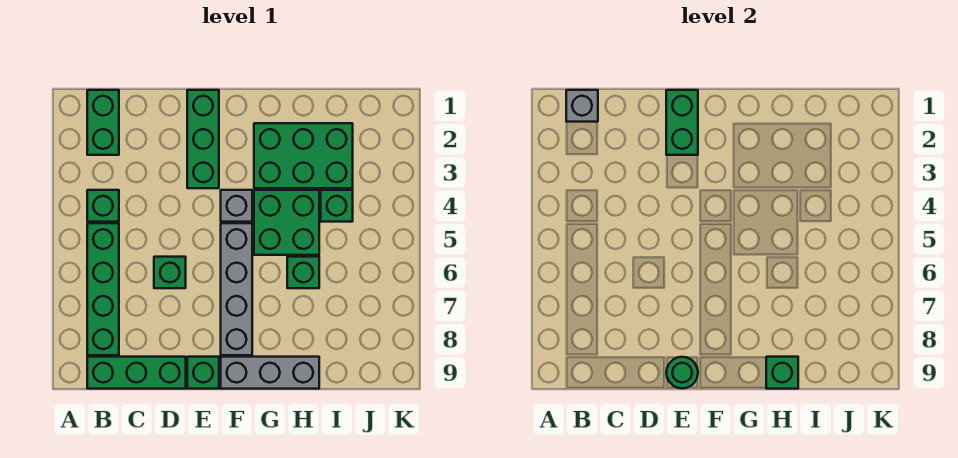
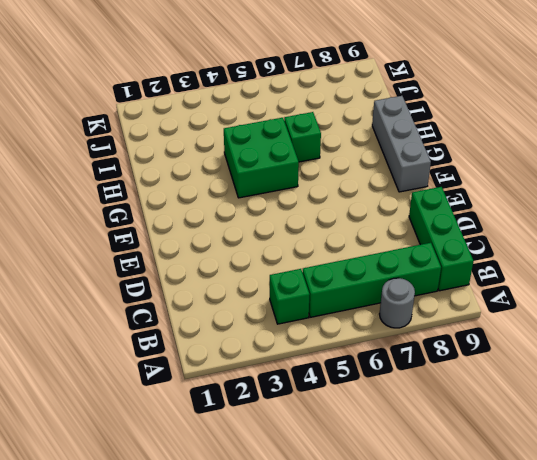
grey round brick A7 level 1 -> none
none -> green brick B1:B2 level 1
none -> green brick D6 level 1
none -> green brick E1:E3 level 1

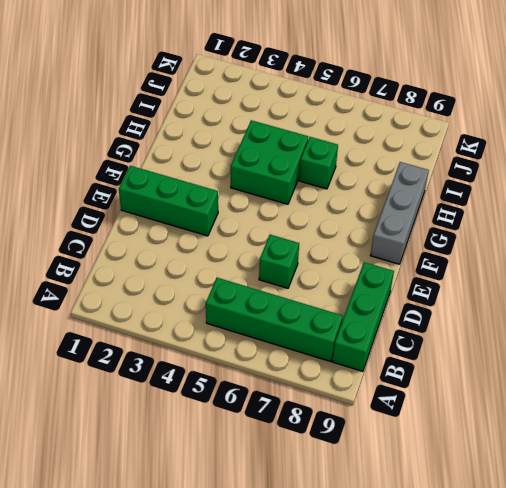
none -> green brick B1:B2 level 1
none -> green brick B4 level 1
none -> green brick E9 level 1

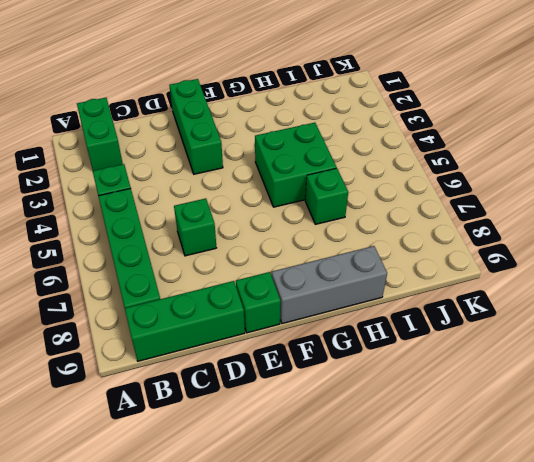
none -> grey brick F4 level 1
none -> grey brick F5:F8 level 1
none -> green brick G2:I3 level 1

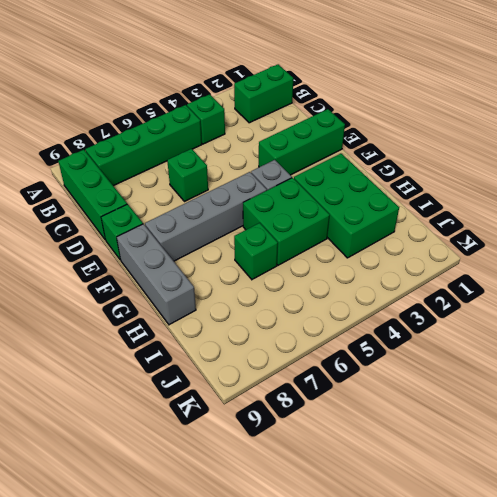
none -> green brick I4 level 1
none -> grey brick B1 level 2
none -> green brick E1:E2 level 2

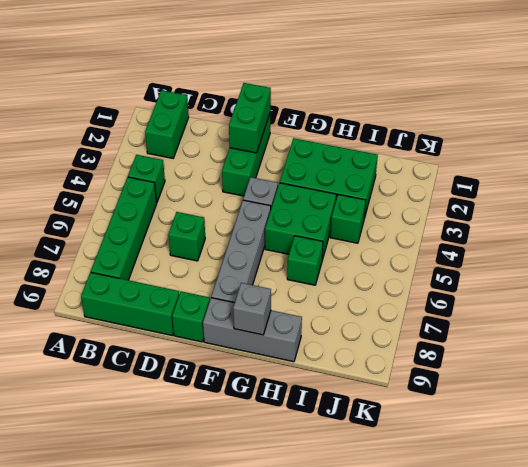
grey brick G9 level 2 -> grey brick B1 level 2
none -> green round brick E9 level 2
none -> green brick H9 level 2

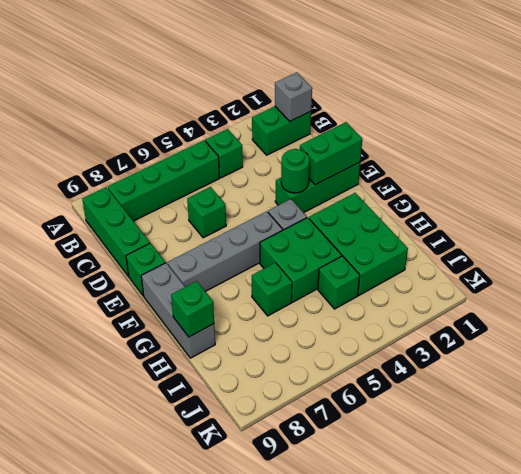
green round brick E3 level 2 -> green round brick E9 level 2

